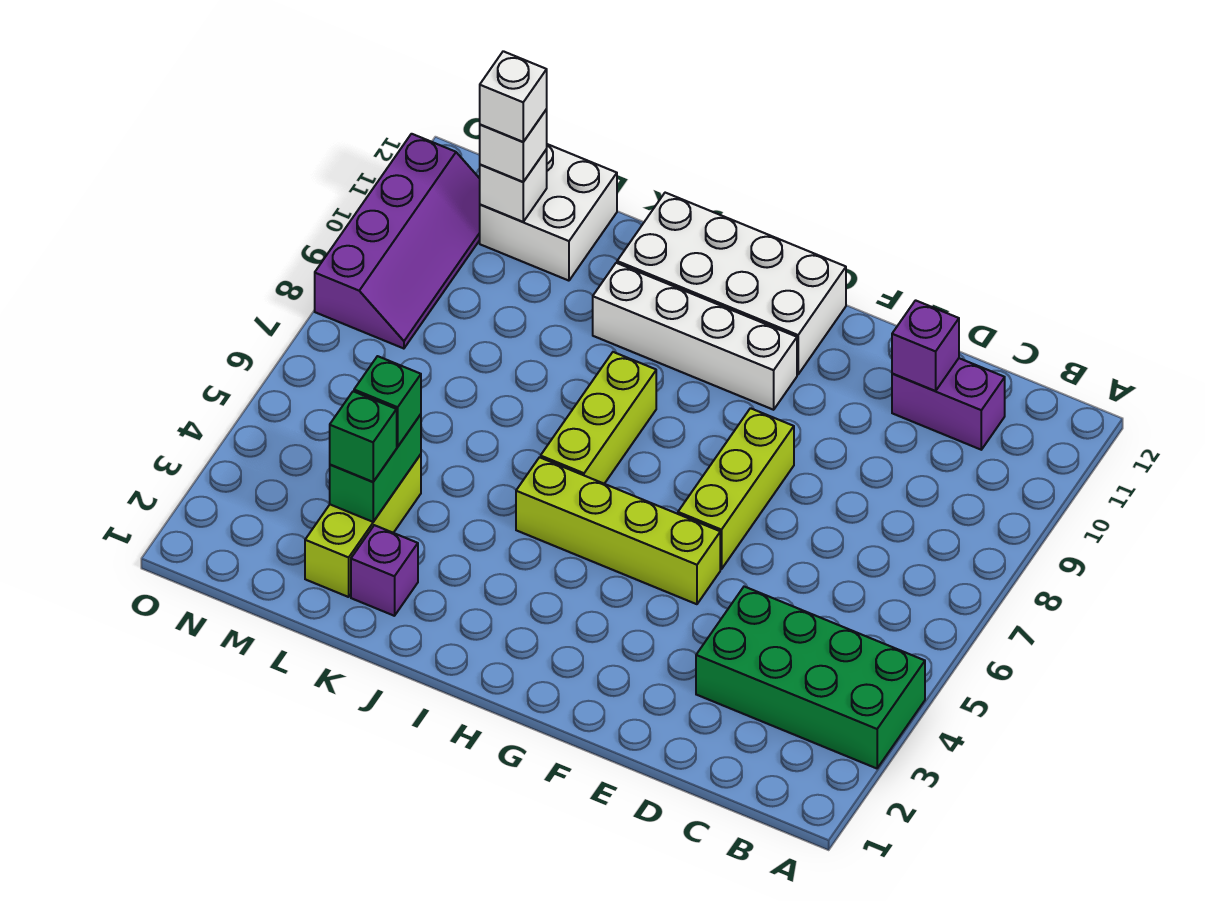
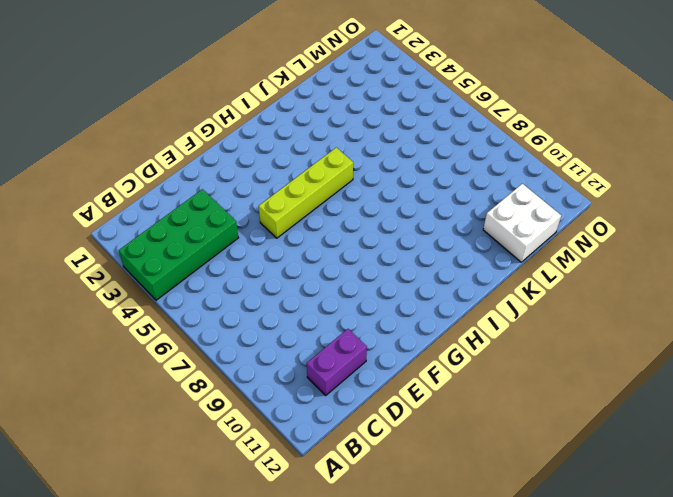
none -> lime brick F6:F8 level 1
none -> white brick G10:J10 level 1
none -> white brick G11:J12 level 1

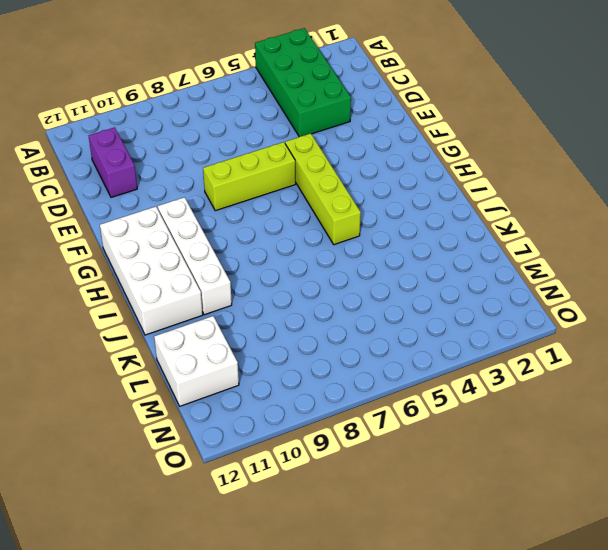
none -> lime brick I6:I8 level 1
none -> purple brick K2 level 1
none -> lime brick L2:L4 level 1

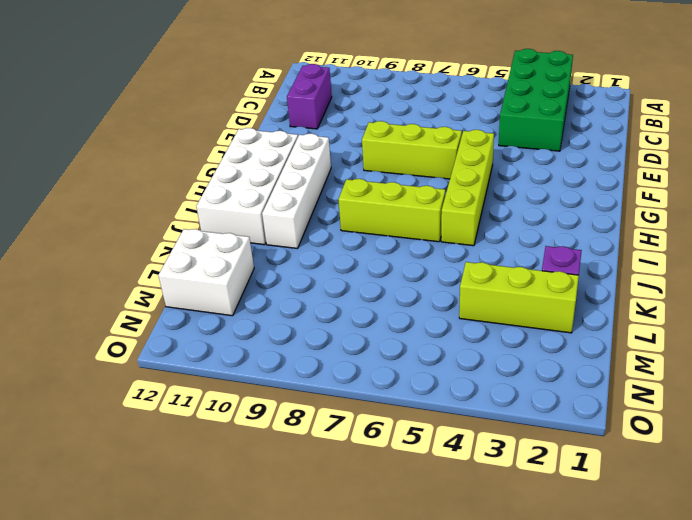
none -> purple slope N8:O11 level 1 top O
none -> purple brick D11 level 2
none -> green brick L3:L4 level 2

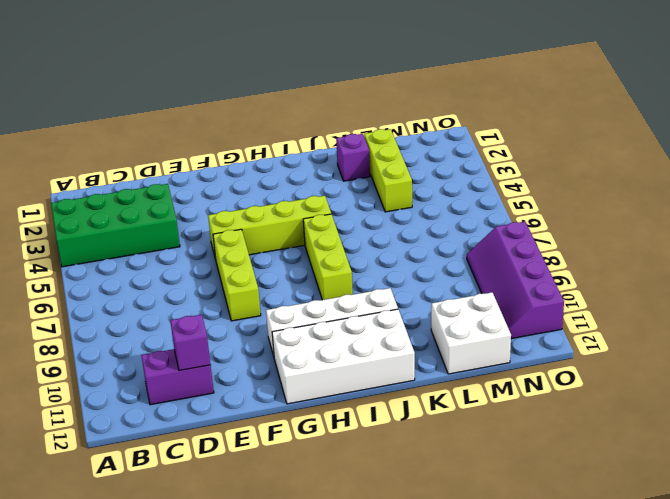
none -> green brick L3:L4 level 2
none -> white brick M11 level 2
none -> green brick L3 level 3

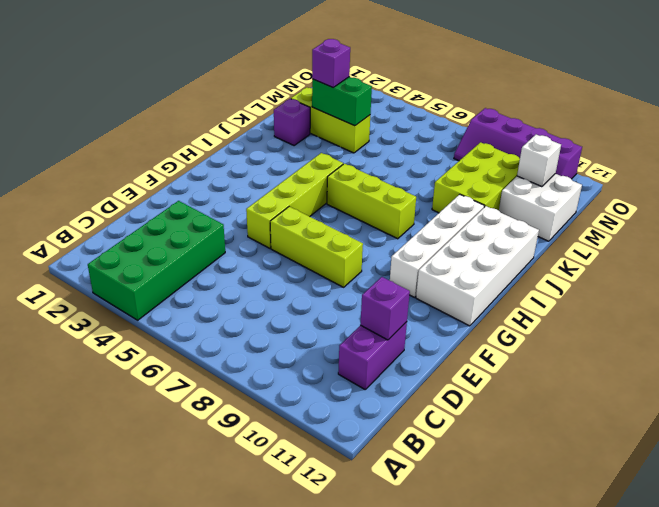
lime brick K9:M10 level 1 -> none
purple brick L3 level 3 -> green brick L3 level 3
none -> green brick L4 level 3
none -> white brick M11 level 3
none -> white brick M11 level 4

